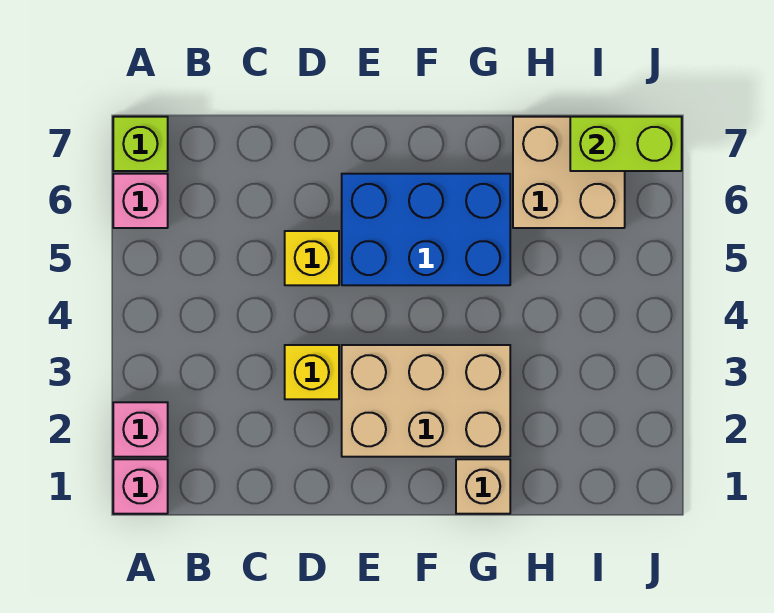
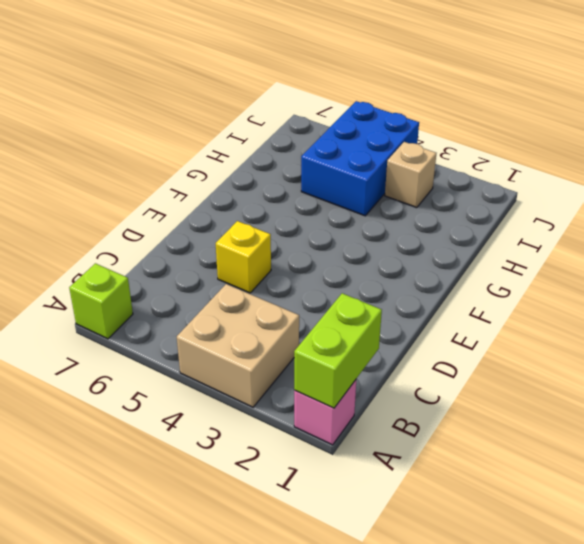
lime brick A1:B1 level 2 -> lime brick I7:J7 level 2
tan brick A3:B4 level 1 -> tan brick H6:I7 level 1
blue brick H4:J5 level 1 -> blue brick E5:G6 level 1
tan brick I3 level 1 -> tan brick G1 level 1
none -> pink brick A2 level 1
none -> pink brick A6 level 1

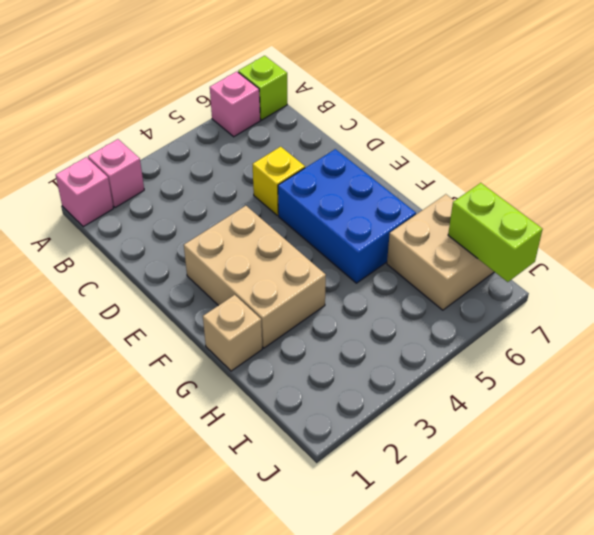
none -> yellow brick D3 level 1

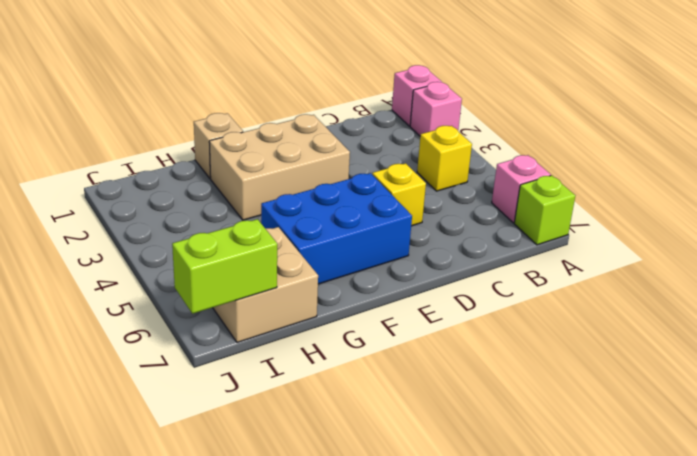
yellow brick B4 level 1 -> yellow brick D3 level 1

